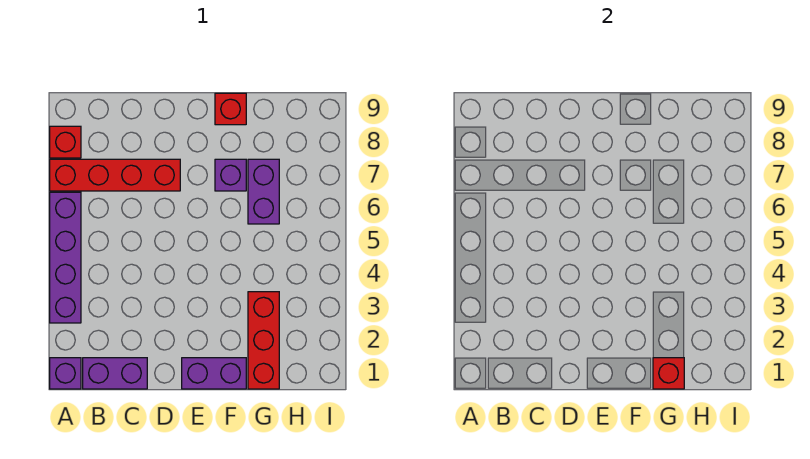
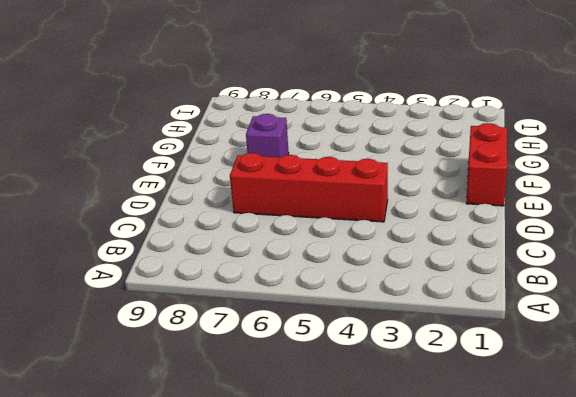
red brick D4:D7 level 1 -> red brick A7:D7 level 1
red brick E1:F1 level 1 -> purple brick E1:F1 level 1
none -> purple brick A1 level 1
none -> purple brick A3:A6 level 1

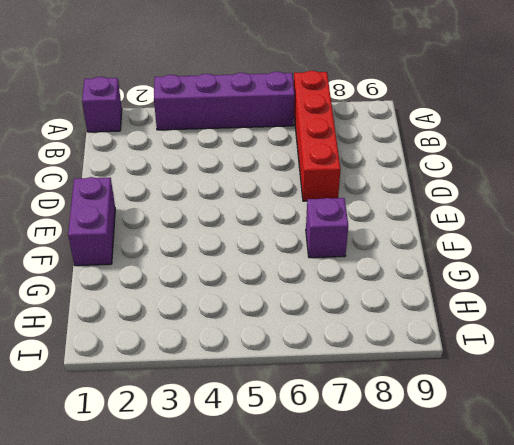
none -> red brick A8 level 1
none -> purple brick B1:C1 level 1

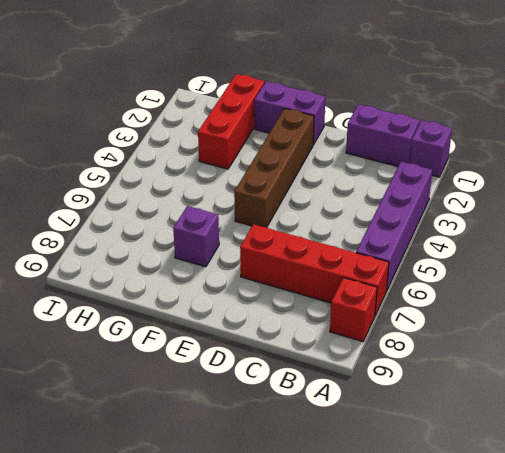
brown brick E2:E5 level 1 -> none
none -> red brick F9 level 1
none -> purple brick G6:G7 level 1

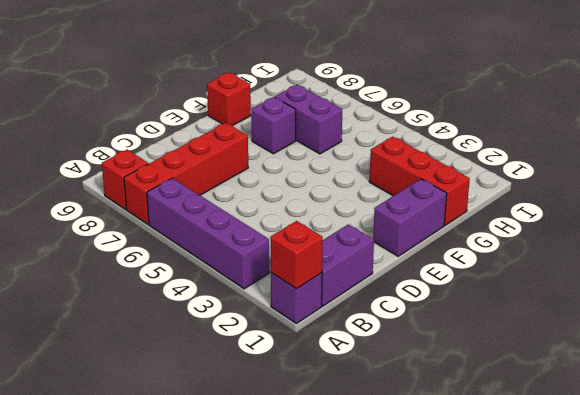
red brick A1 level 2 -> red brick G1 level 2

